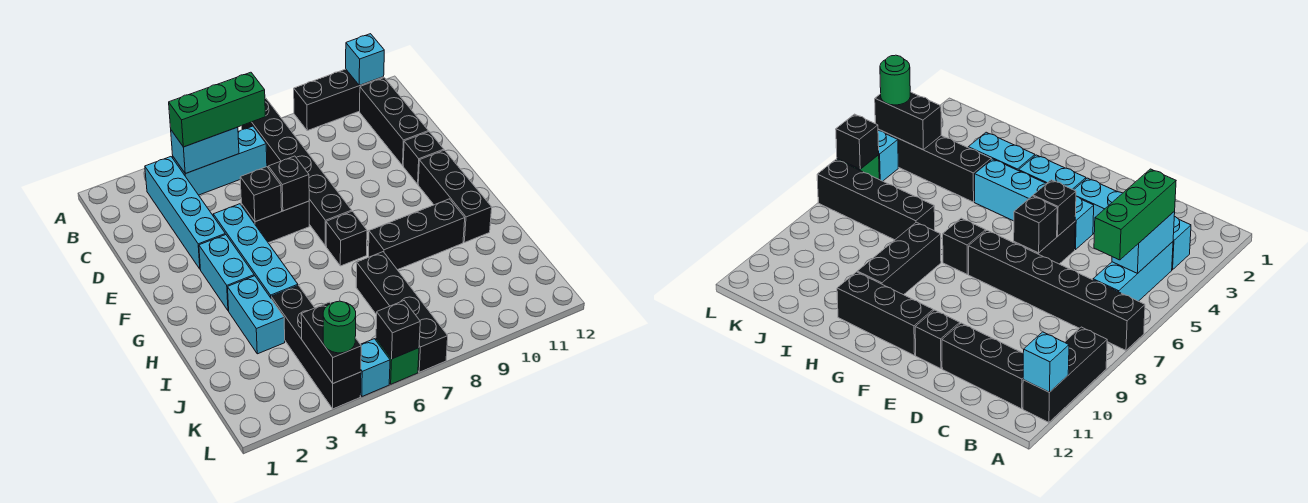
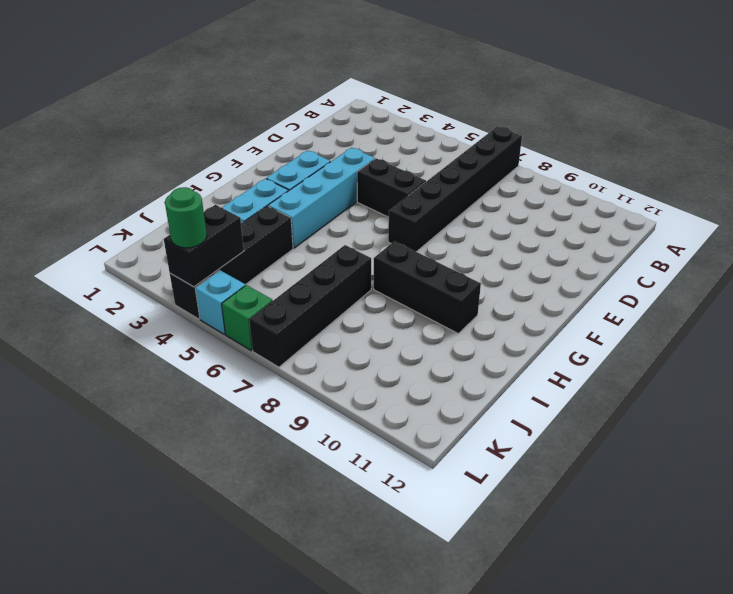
none -> black brick A9:A11 level 1
none -> cyan brick B3:E3 level 1
none -> cyan brick B4:B6 level 1

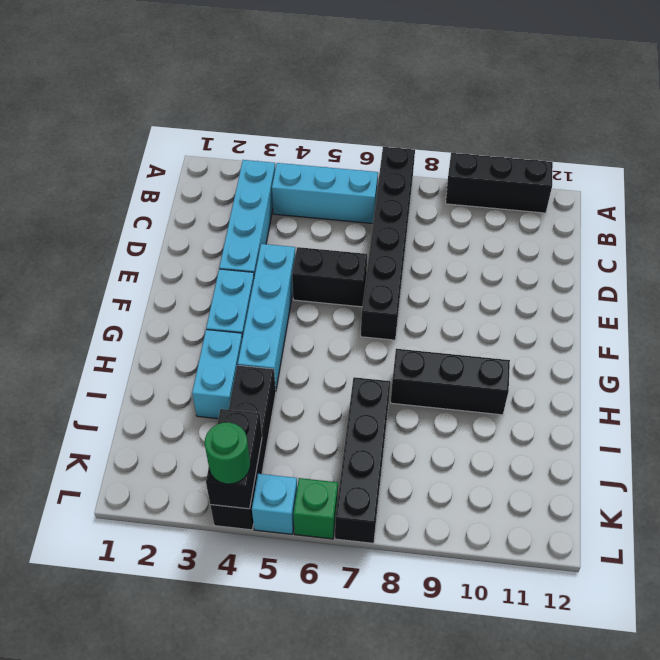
none -> black brick B11:D11 level 1
none -> black brick E11 level 1
none -> black brick F11:H11 level 1

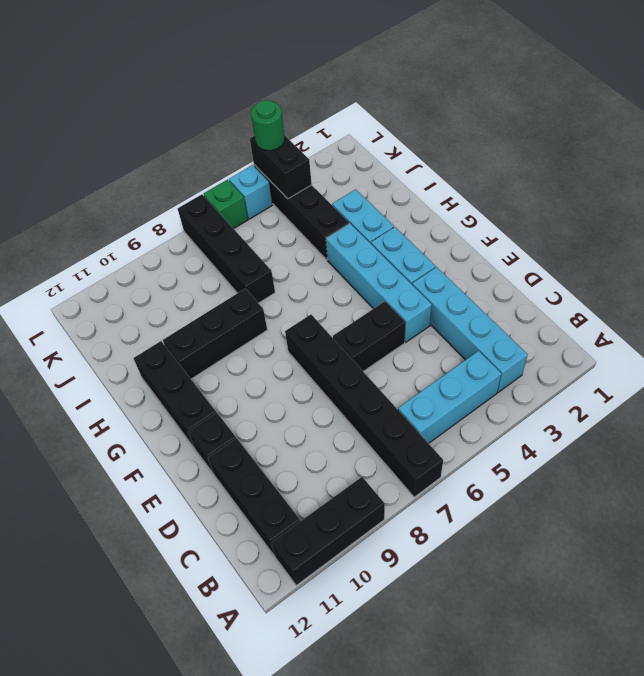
none -> black brick G7 level 1
none -> cyan brick A11 level 2
none -> cyan brick B4:B5 level 2

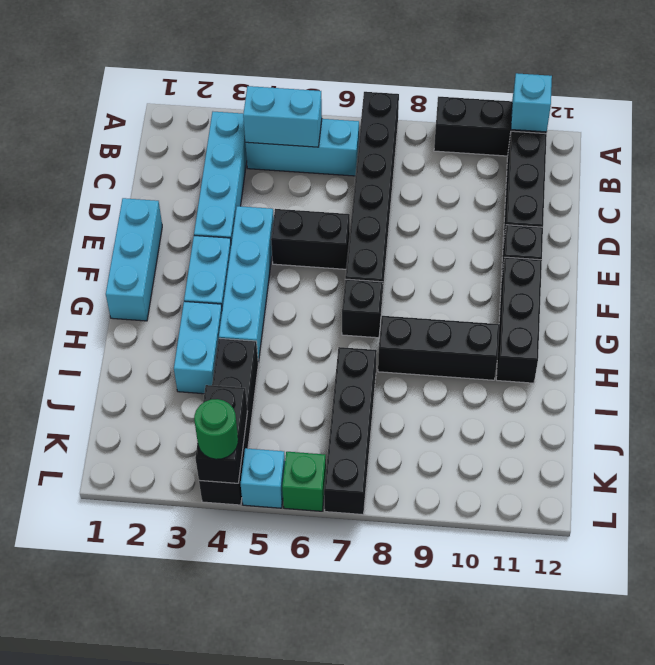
cyan brick E1:G1 level 1 -> none
none -> black brick E5 level 2
none -> black brick E6 level 2
none -> black brick L6 level 2

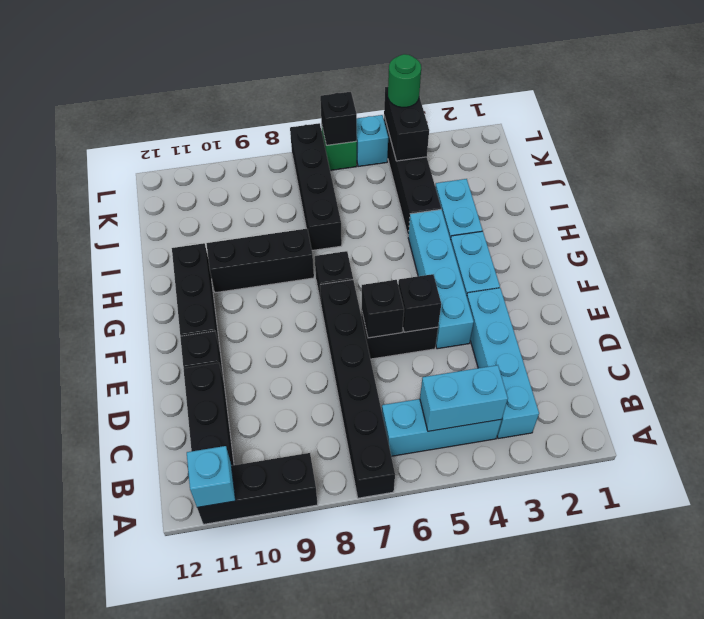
none -> green brick B4:B6 level 3

